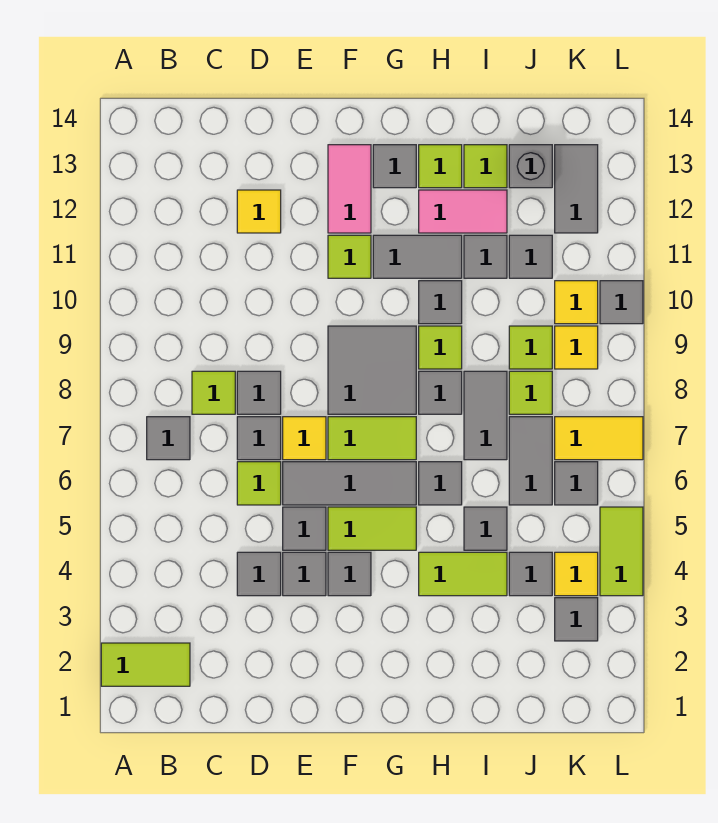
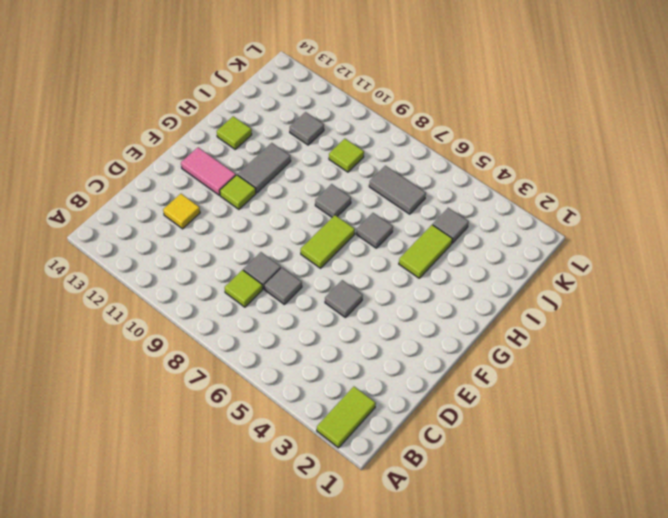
none -> grey tile B7 level 1
none -> grey tile D4 level 1
none -> lime tile D6 level 1
none -> grey tile E4 level 1

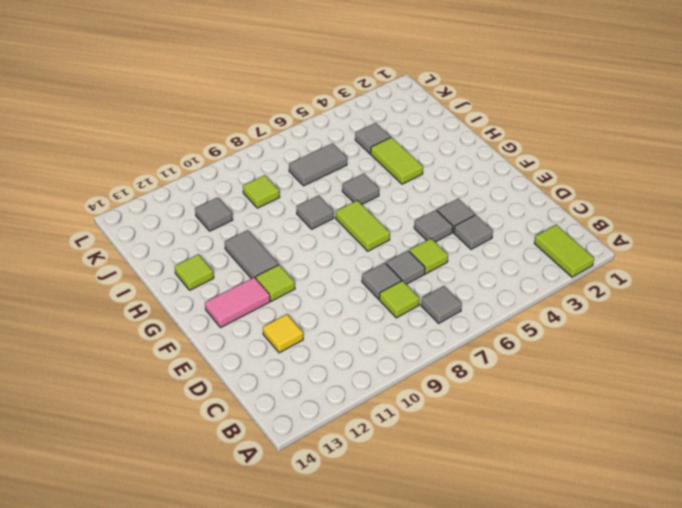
none -> grey tile E6:G6 level 1
none -> yellow tile E7 level 1
none -> grey tile F4 level 1
none -> lime tile F5:G5 level 1

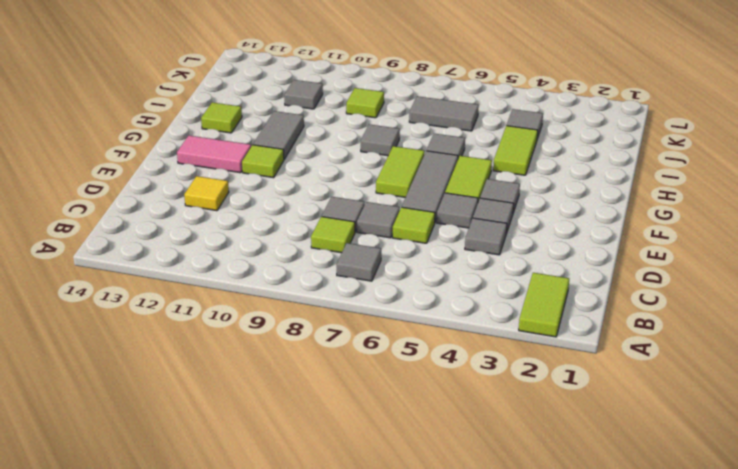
none -> yellow tile E7 level 1
none -> grey tile F8:G9 level 1
none -> grey tile G13 level 1
none -> lime tile H9 level 1

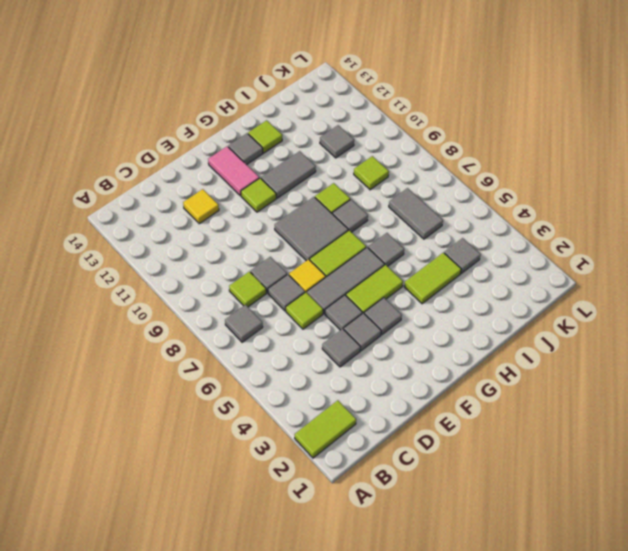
none -> grey tile H10 level 1
none -> pink tile H12:I12 level 1
none -> grey tile I5 level 1
none -> grey tile I7:I8 level 1

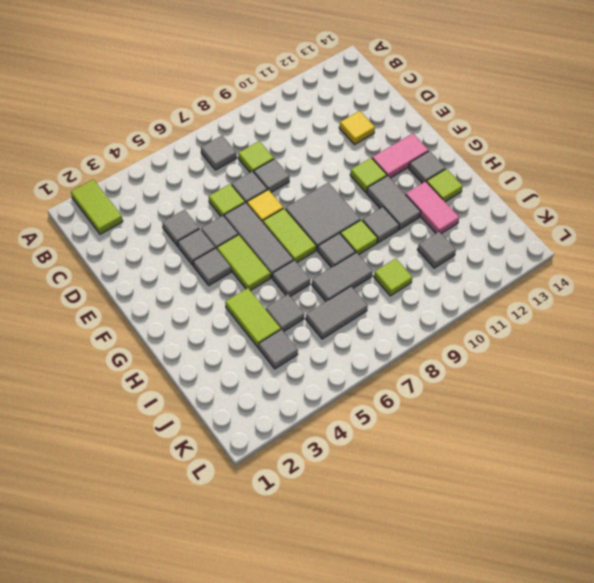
none -> grey tile I11 level 1
none -> lime tile I13 level 1
none -> lime tile J8 level 1
none -> grey brick J13 level 1

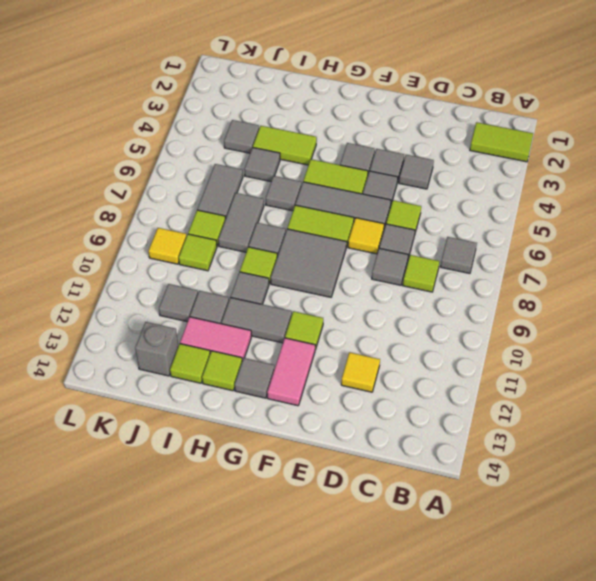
none -> grey tile K3 level 1
none -> yellow tile K4 level 1
none -> grey tile K6 level 1
none -> yellow tile K7:L7 level 1

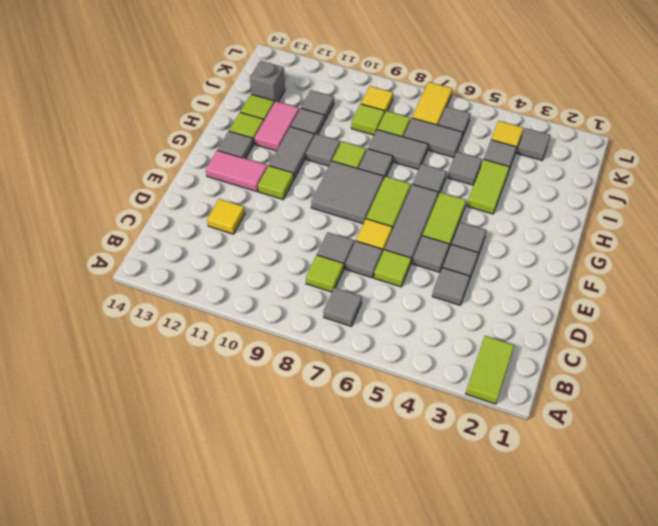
none -> yellow tile K10 level 1
none -> grey tile K12:K13 level 1
none -> lime tile L4:L5 level 1
none -> grey tile L10 level 1

